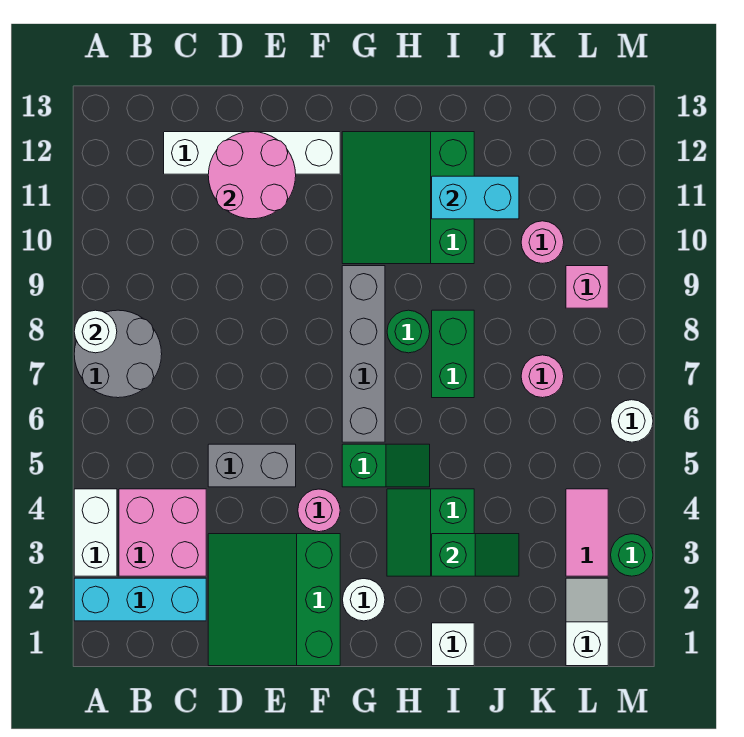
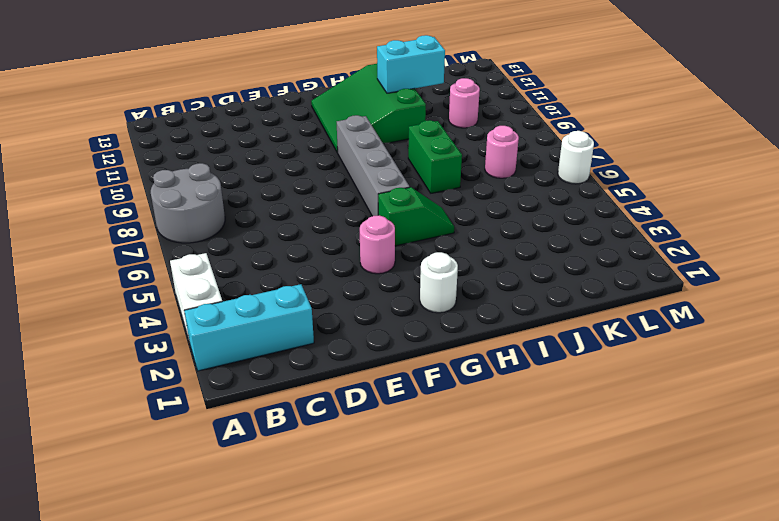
none -> pink brick B3:C4 level 1
none -> white brick C12:F12 level 1
none -> green slope D1:F3 level 1 top F

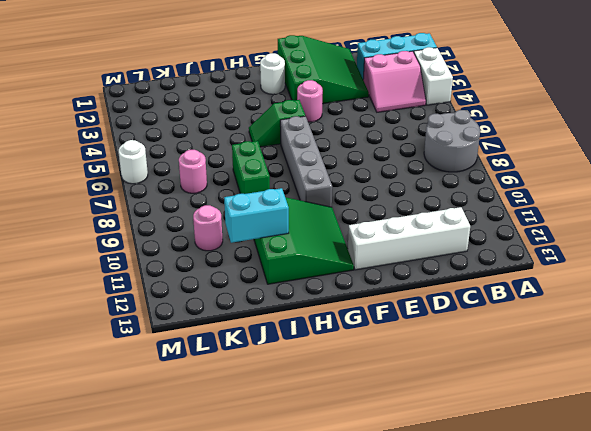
pink slope B3:C4 level 1 top 3 -> pink brick B3:C4 level 1
none -> grey brick D5:E5 level 1
none -> green slope H3:I4 level 1 top I
none -> green round brick H8 level 1

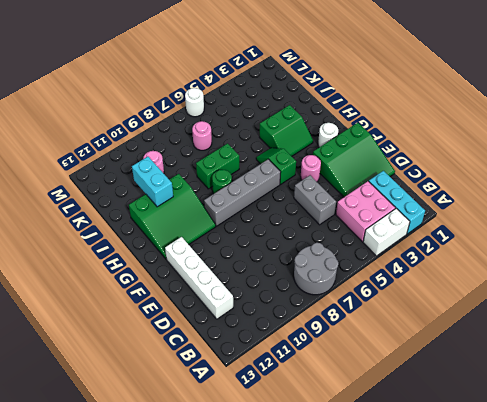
none -> white brick I1 level 1
none -> white slope L1:L2 level 1 top 1
none -> pink tile L3:L4 level 1

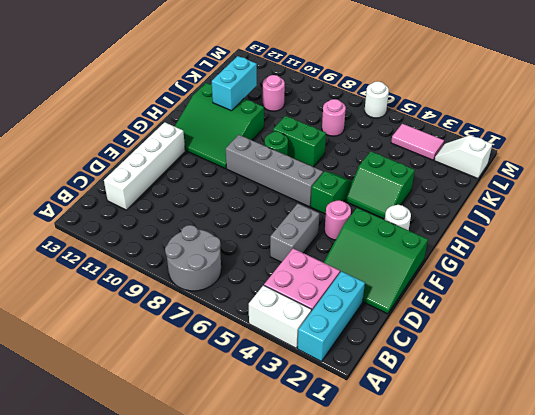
none -> white brick I1 level 1
none -> pink brick L9 level 1
none -> green round brick M3 level 1

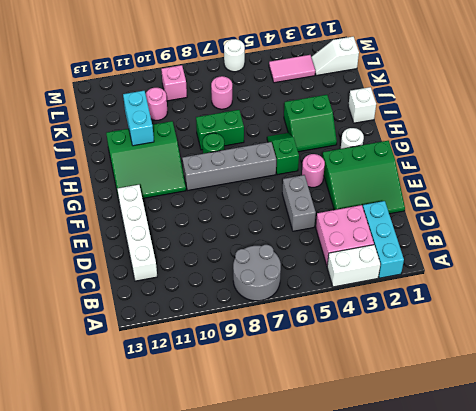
none -> green round brick M3 level 1
none -> white round brick A8 level 2
none -> pink round brick D11:E12 level 2

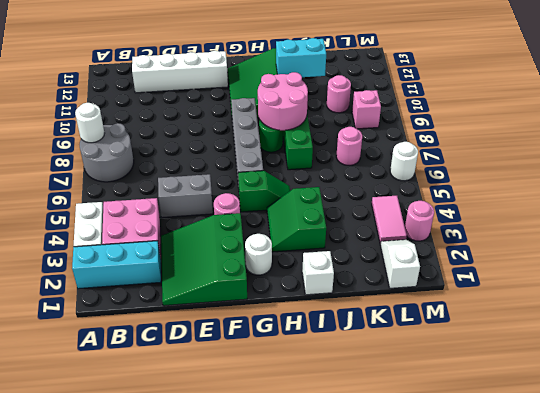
pink round brick H8:I9 level 2 -> pink round brick D11:E12 level 2
pink round brick M3 level 1 -> green round brick M3 level 1
none -> green slope I3:J3 level 2 top I

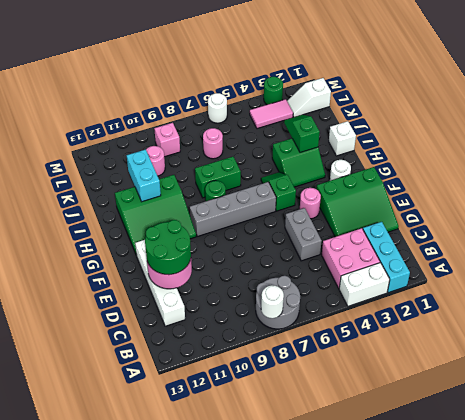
green round brick D11:E12 level 3 -> none

